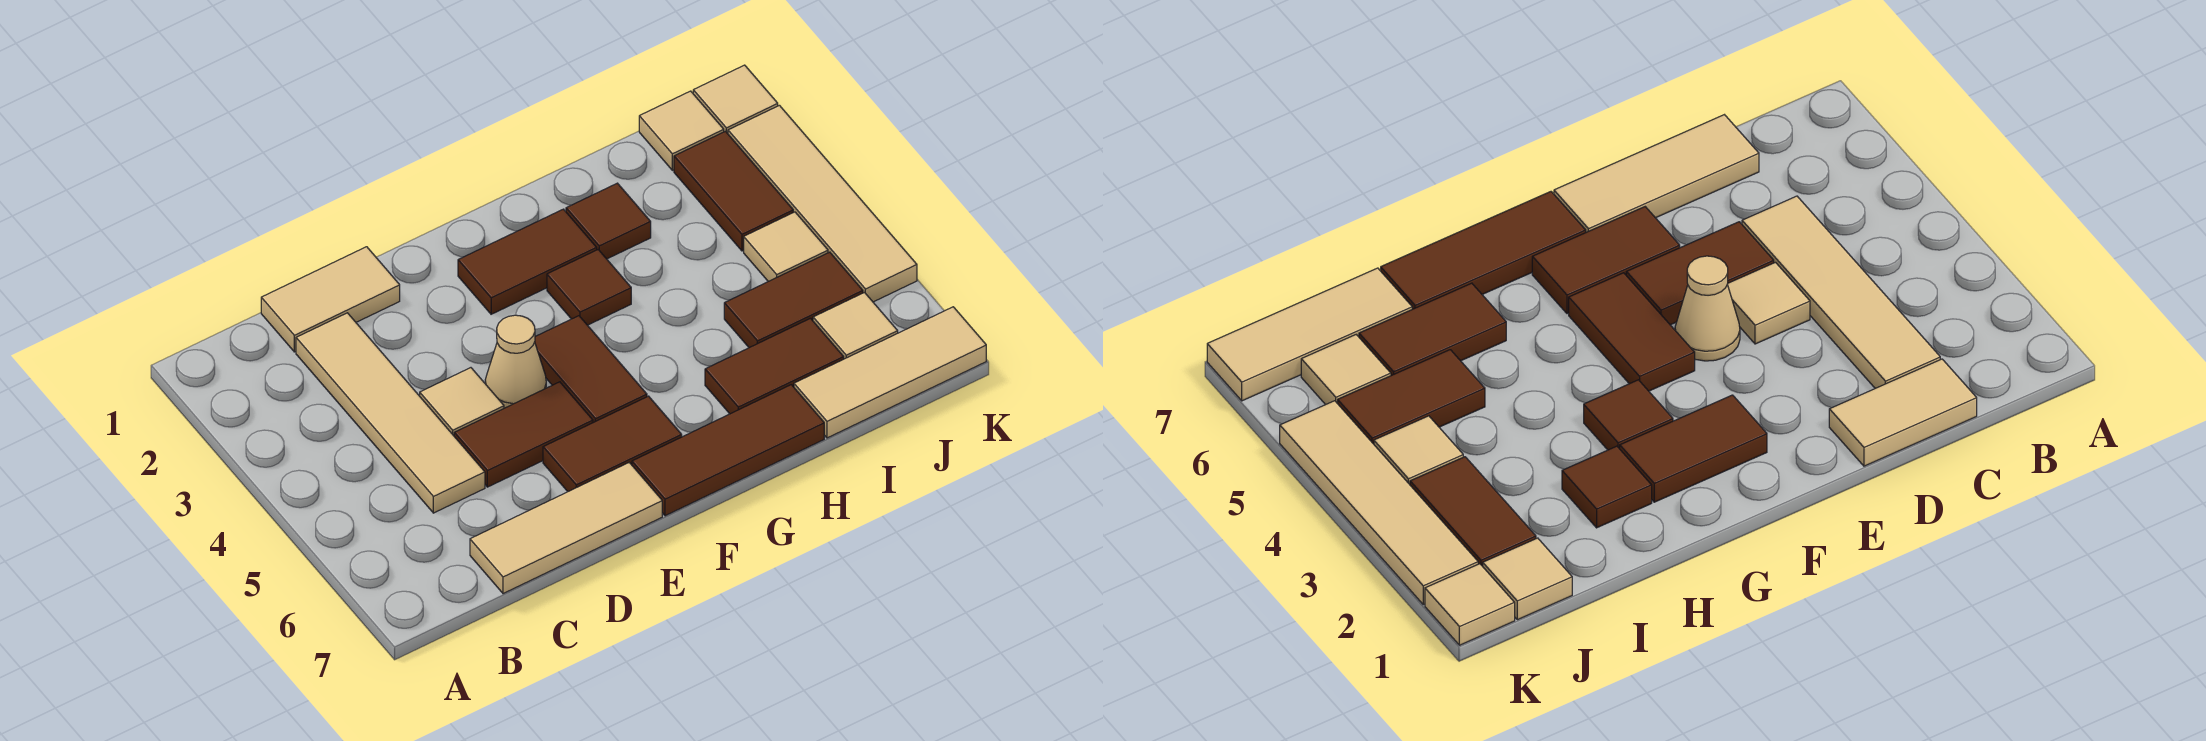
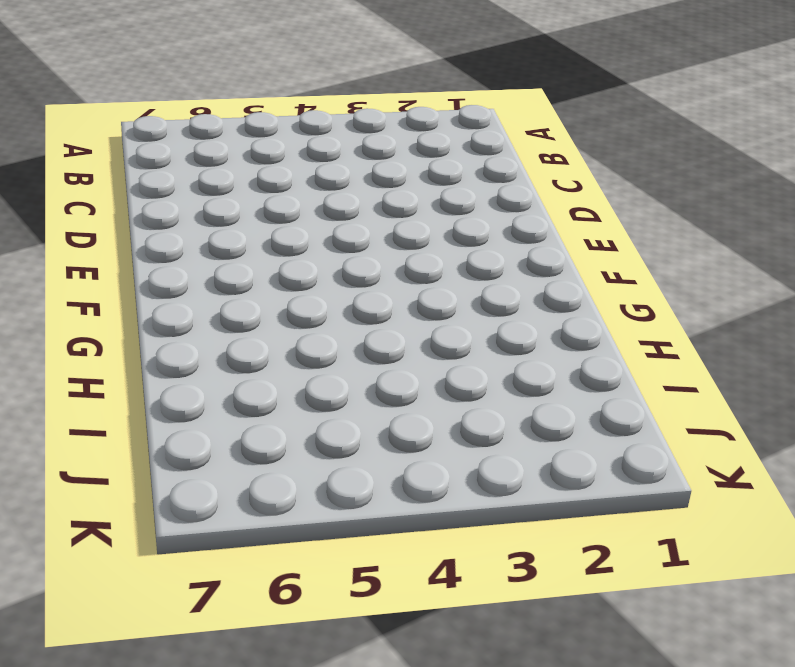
none -> tan tile C1:D1 level 1
none -> tan tile C2:C5 level 1
none -> tan tile C7:E7 level 1

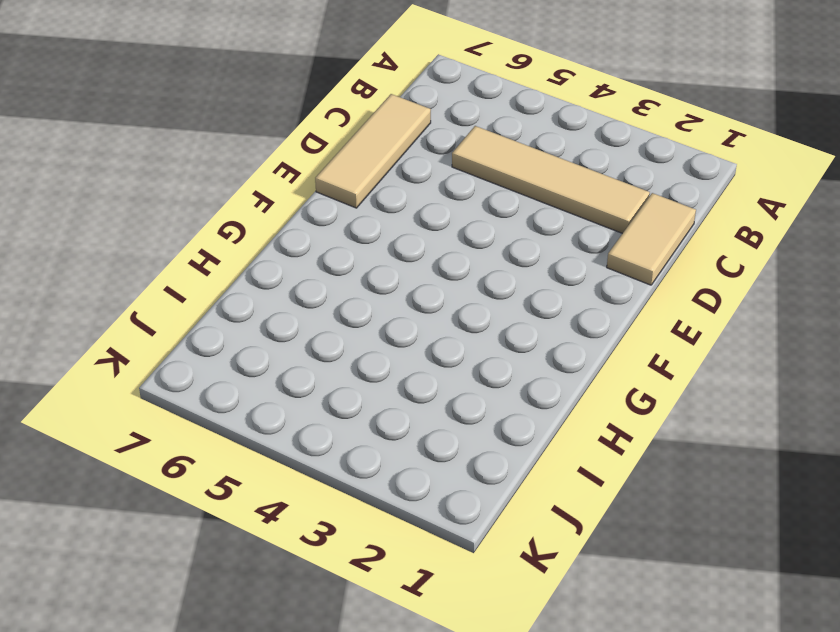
none -> tan tile D4 level 1
none -> brown tile D5:E5 level 1
none -> tan cone E4 level 1

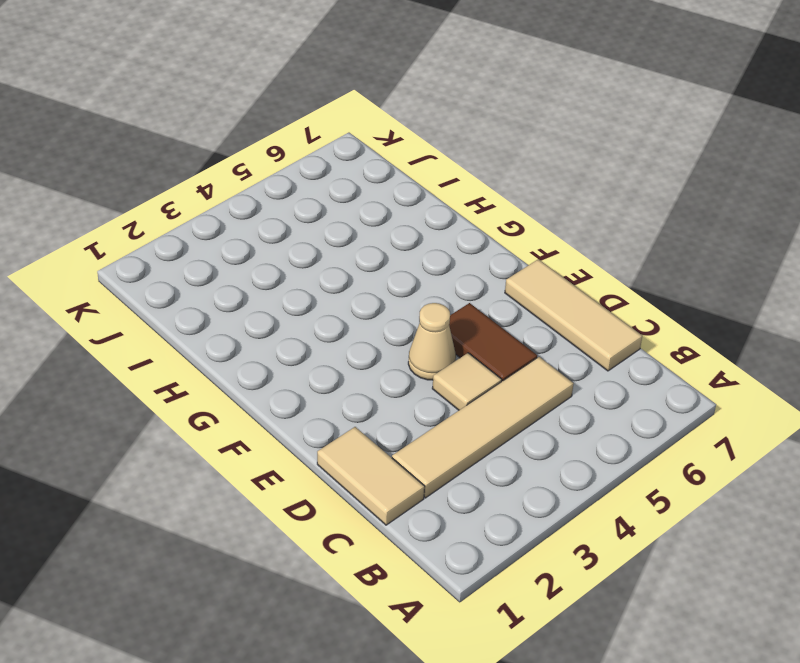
none -> brown tile E6:F6 level 1
none -> brown tile F2:G2 level 1
none -> brown tile F4:F5 level 1

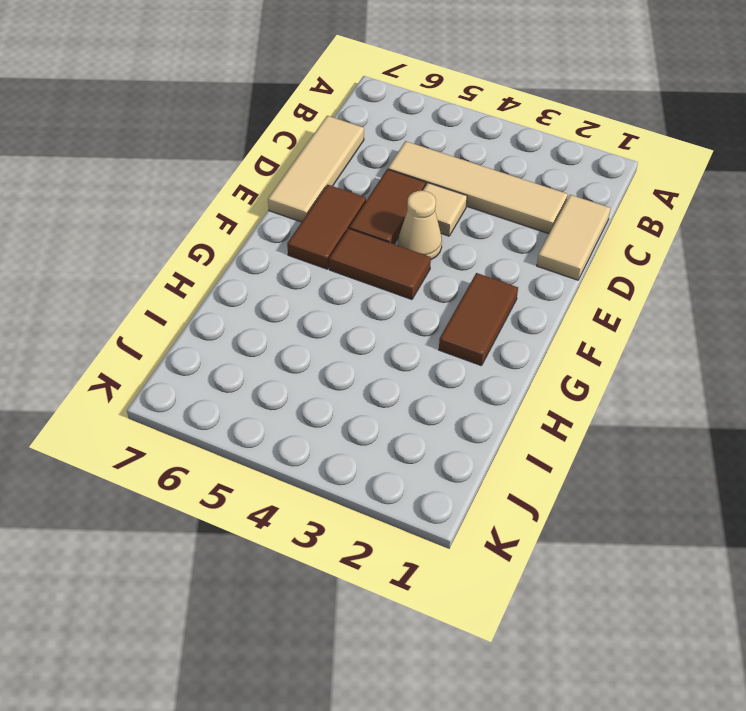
none -> brown tile F7:H7 level 1
none -> brown tile G3 level 1
none -> brown tile H2 level 1

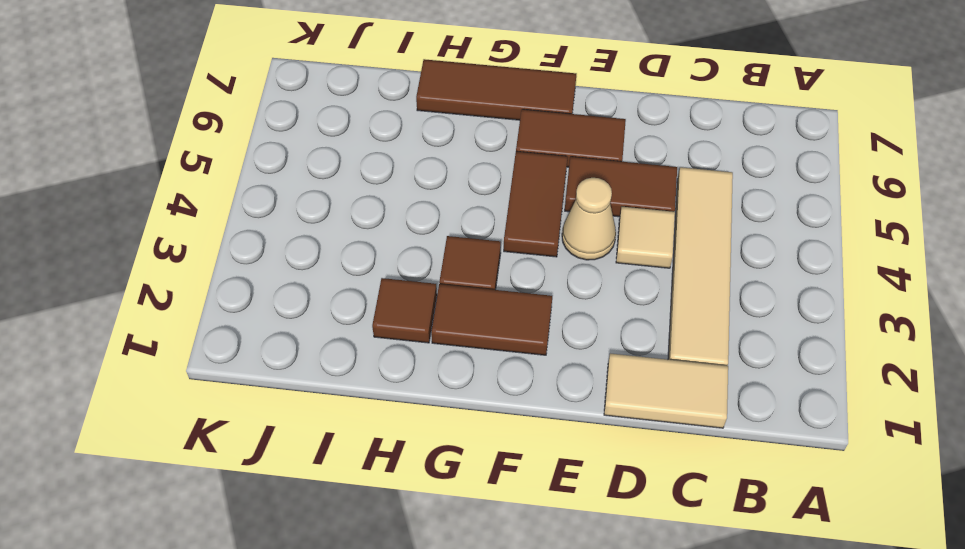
none -> tan tile C7:E7 level 1
none -> brown tile H6:I6 level 1
none -> brown tile I5:J5 level 1

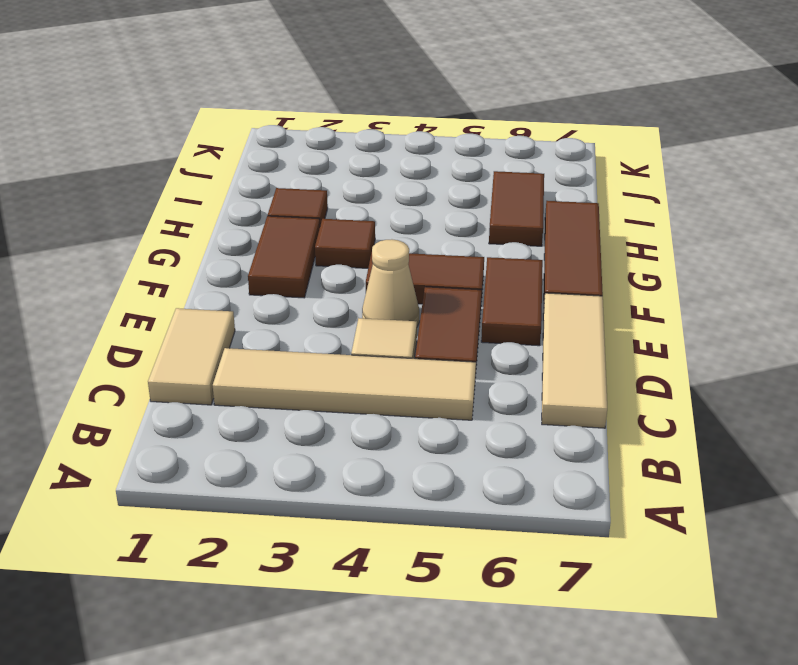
none -> brown tile I5:J5 level 1
none -> tan tile I7:K7 level 1
none -> tan tile J1 level 1

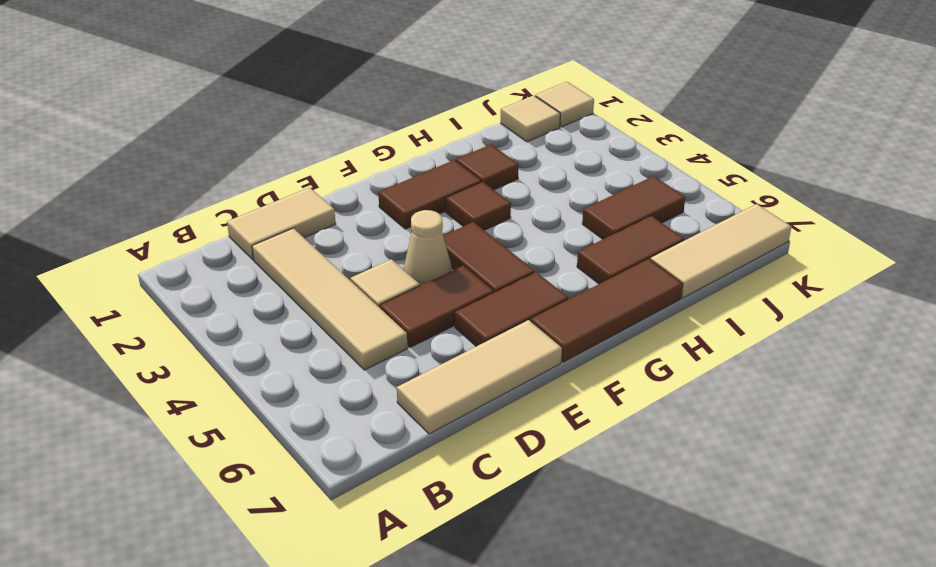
none -> brown tile J2:J3 level 1
none -> tan tile J4 level 1
none -> tan tile J6 level 1

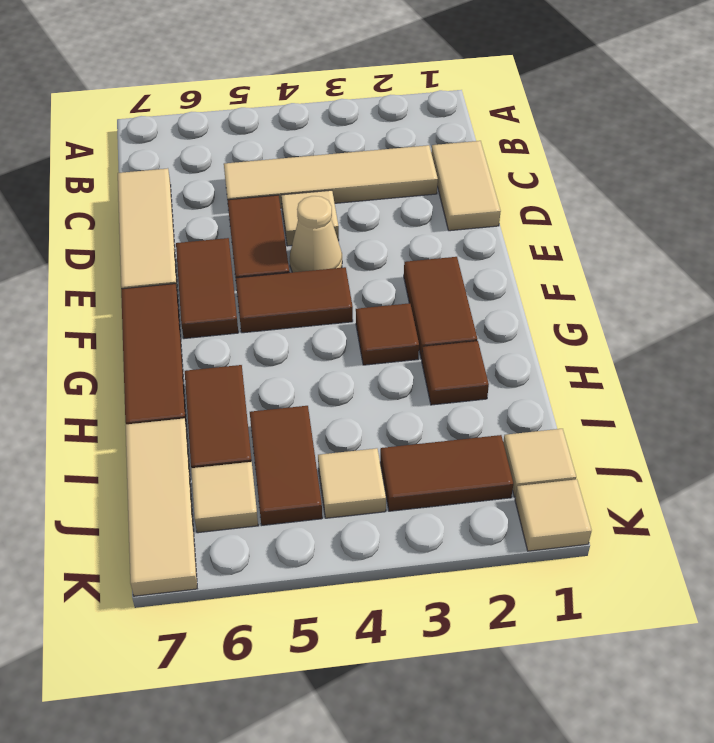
none -> tan tile K2:K5 level 1

